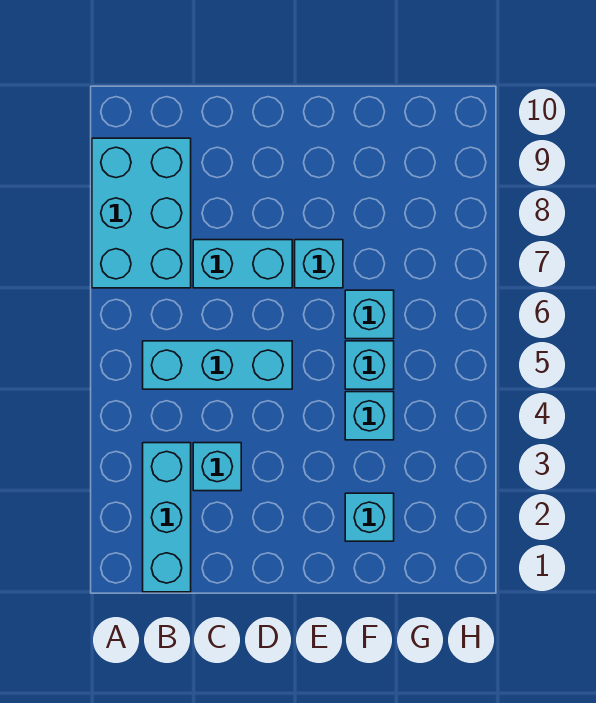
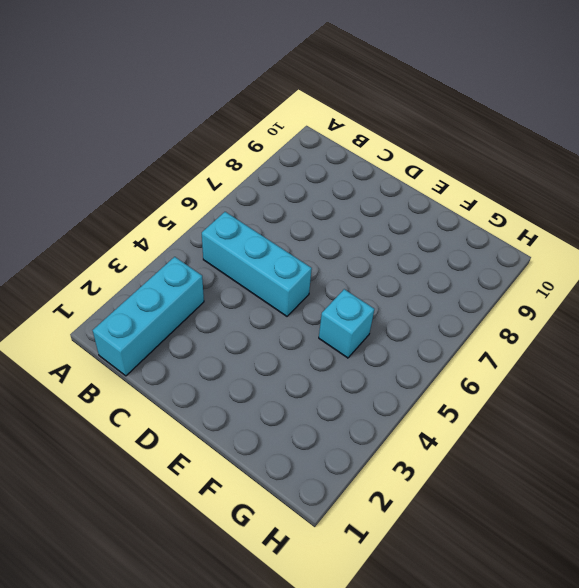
none -> cyan brick A7:B9 level 1
none -> cyan brick C3 level 1

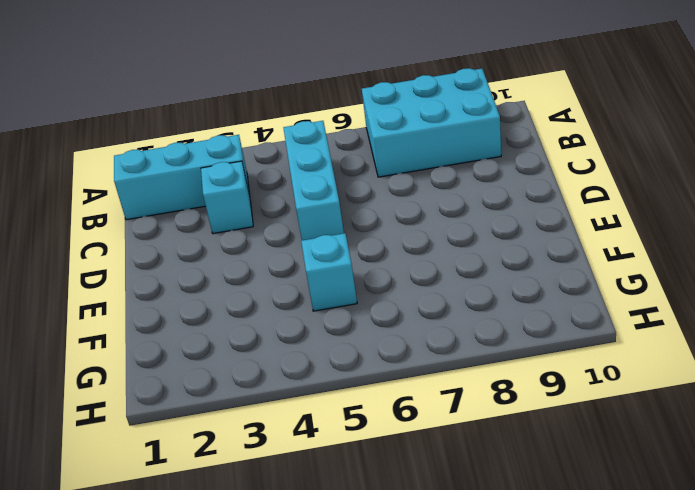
none -> cyan brick C7:D7 level 1
none -> cyan brick E7 level 1

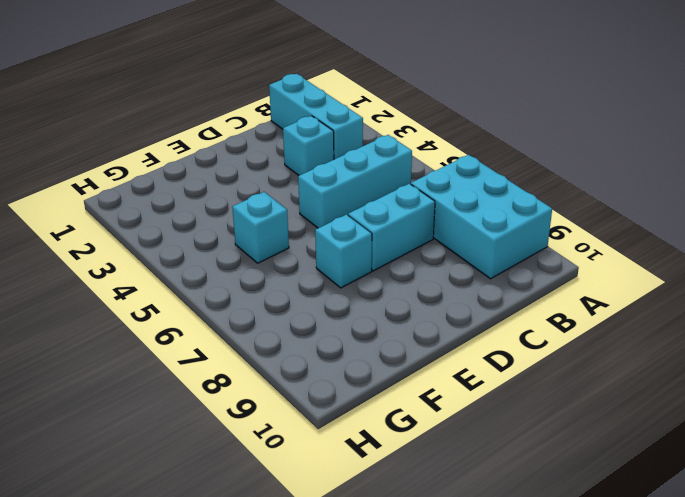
none -> cyan brick F2 level 1
none -> cyan brick F4 level 1

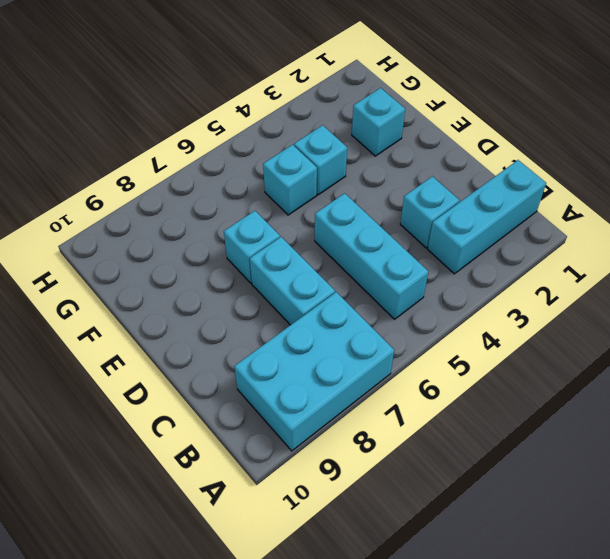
none -> cyan brick F6 level 1

